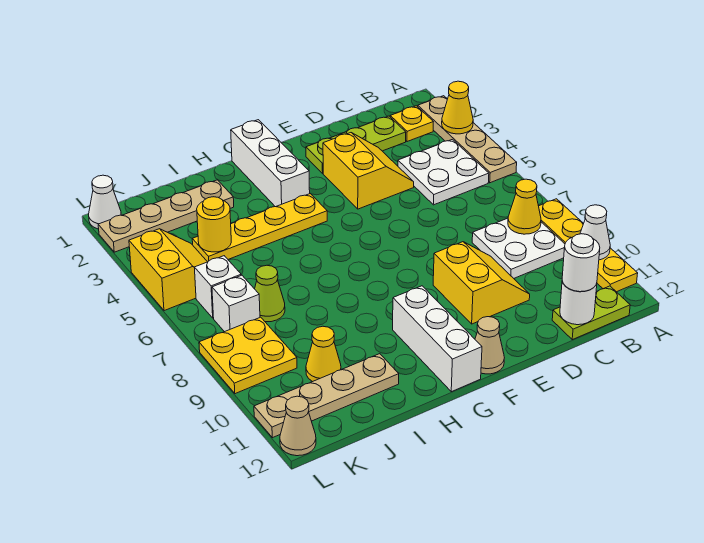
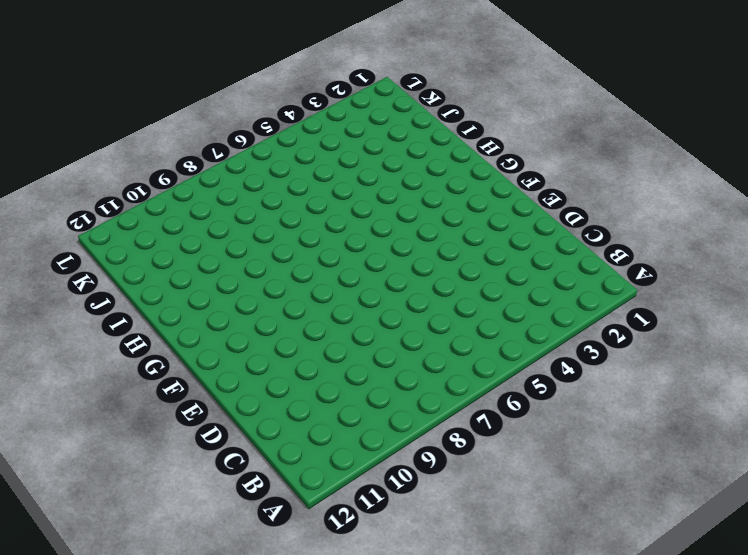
none -> tan plate A2:A5 level 1
none -> yellow plate A8:A11 level 1
none -> yellow plate B2 level 1

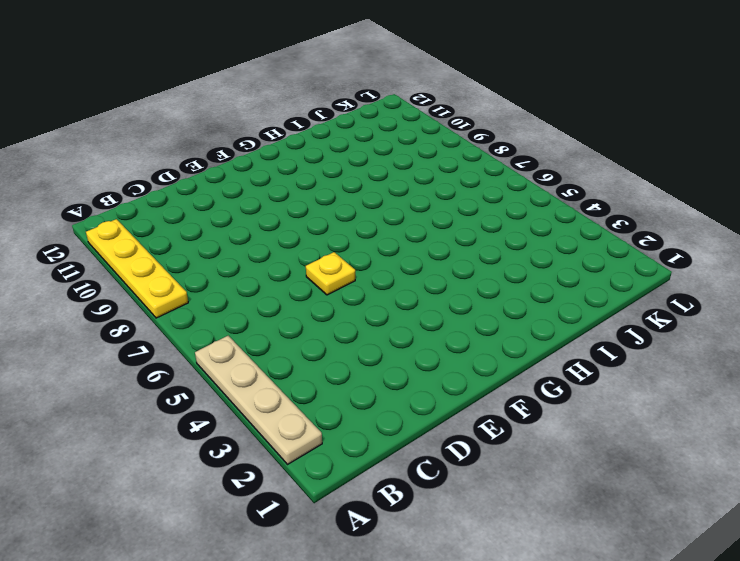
yellow plate E6 level 1 -> yellow plate B2 level 1
none -> white plate B4:C5 level 1
none -> white plate B8:C9 level 1
none -> lime plate B12:C12 level 1

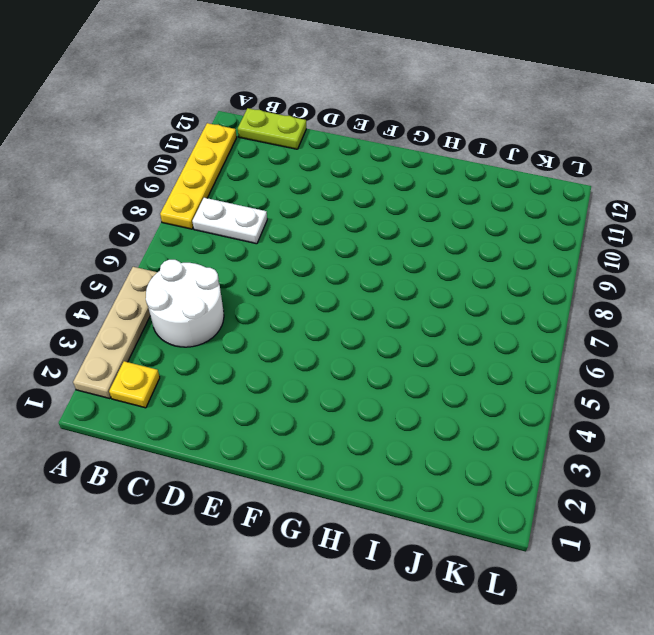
white round brick B4:C5 level 1 -> white plate B4:C5 level 1
white plate B8:C8 level 1 -> white plate B8:C9 level 1
none -> lime plate C2:E2 level 1
none -> yellow slope D3:E4 level 1 top E
none -> yellow slope D9:E10 level 1 top E

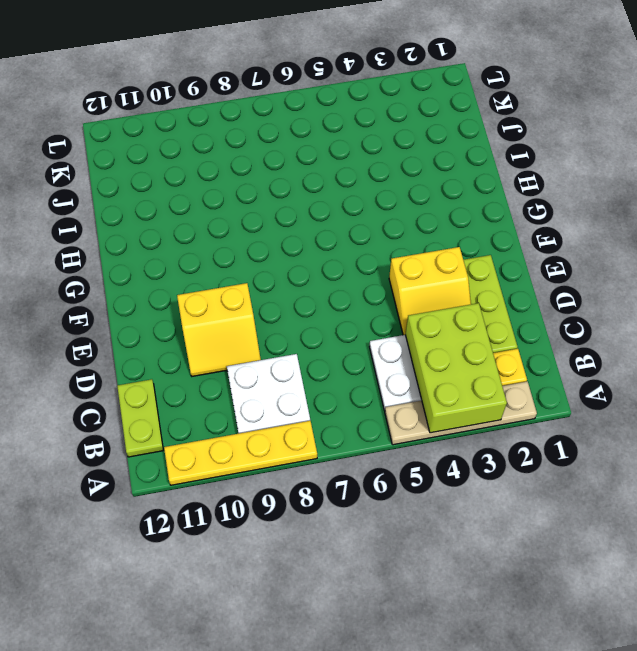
lime brick A3:C4 level 2 -> yellow cone A3 level 2
none -> tan cone F12 level 1
none -> white brick G1:G3 level 1
none -> yellow plate G4:J4 level 1

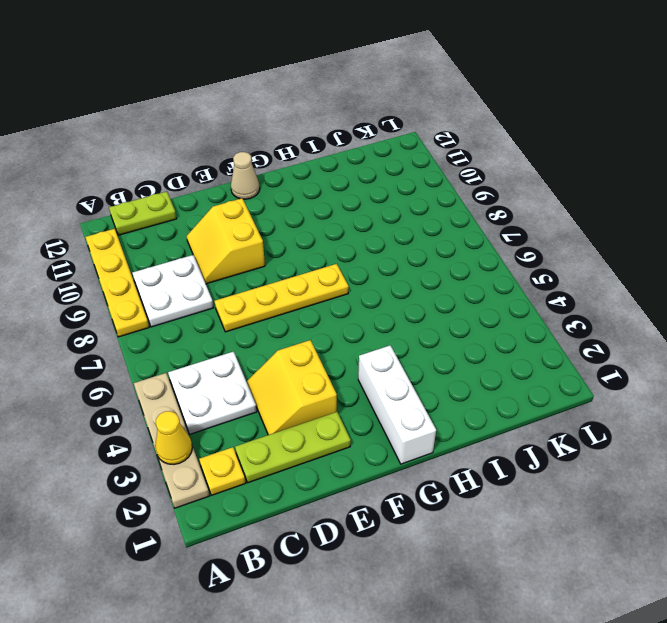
yellow plate D7:G7 level 1 -> yellow plate G4:J4 level 1
none -> white brick G10:G12 level 1
none -> tan plate I2:L2 level 1
none -> tan plate I11:L11 level 1

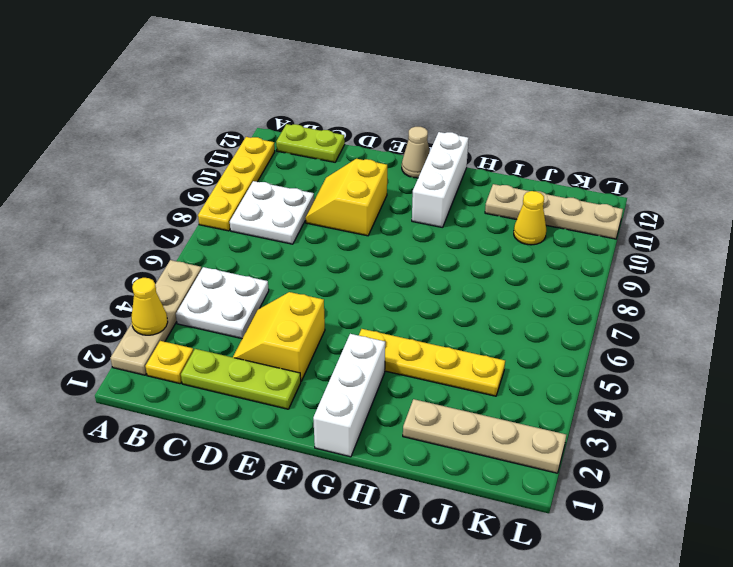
none -> lime cone J7 level 1
none -> yellow slope K4:L5 level 1 top L
none -> white brick K6 level 1

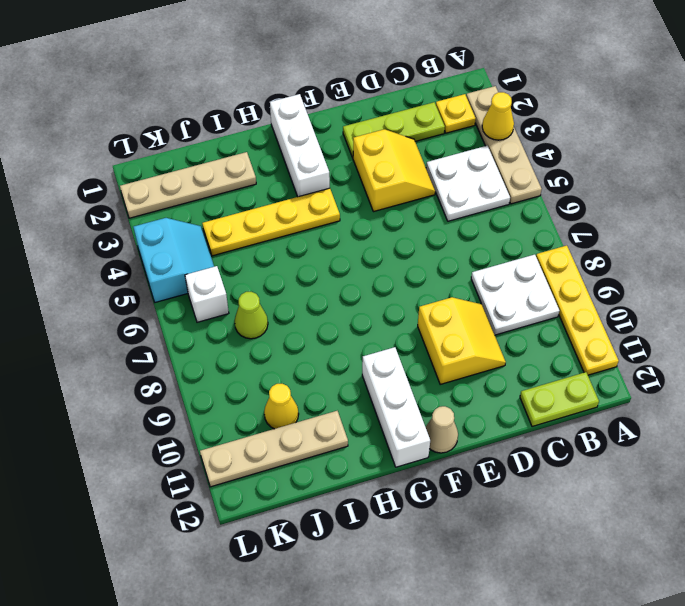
cyan slope K4:L5 level 1 top L -> yellow slope K4:L5 level 1 top L
none -> white brick K7 level 1
none -> yellow plate K8:L9 level 1
none -> white cone L1 level 1

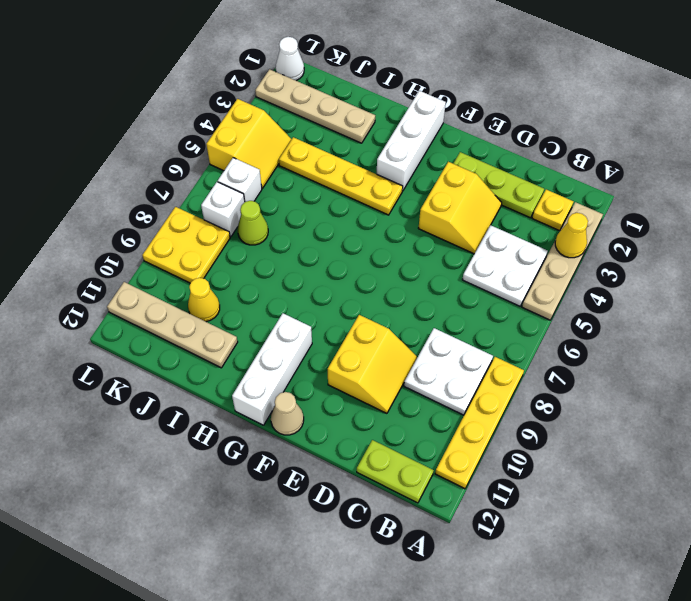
none -> tan cone L12 level 1
none -> white cone A10 level 2
none -> yellow cone B8 level 2

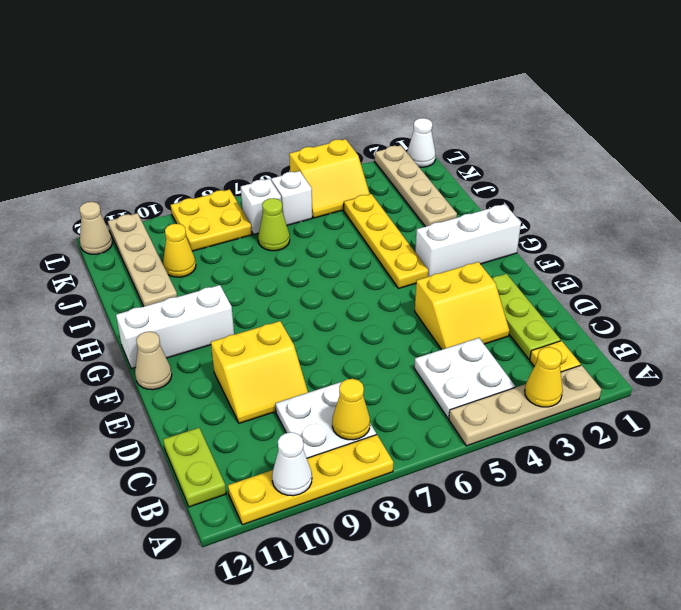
none -> white round brick C12 level 2
none -> yellow round brick J4 level 2
none -> white round brick C12 level 3

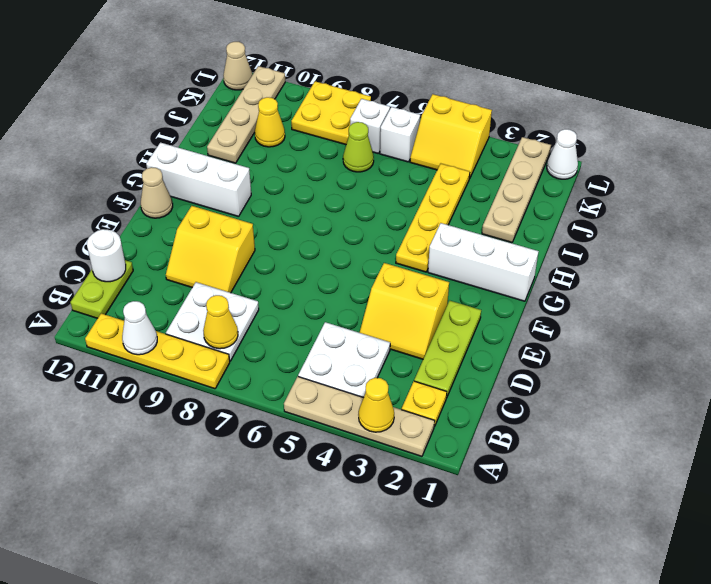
none -> yellow round brick J4 level 2
none -> white round brick C12 level 3

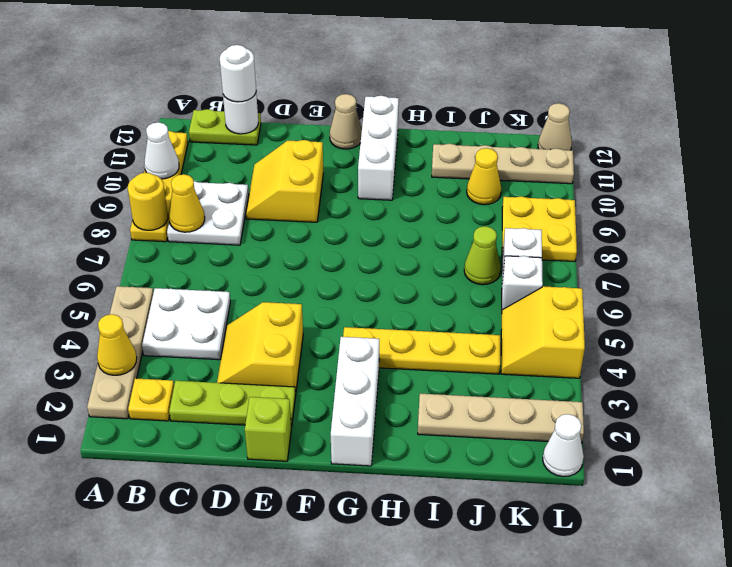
yellow round brick A8 level 2 -> yellow round brick J4 level 2
lime brick E1 level 1 -> none

